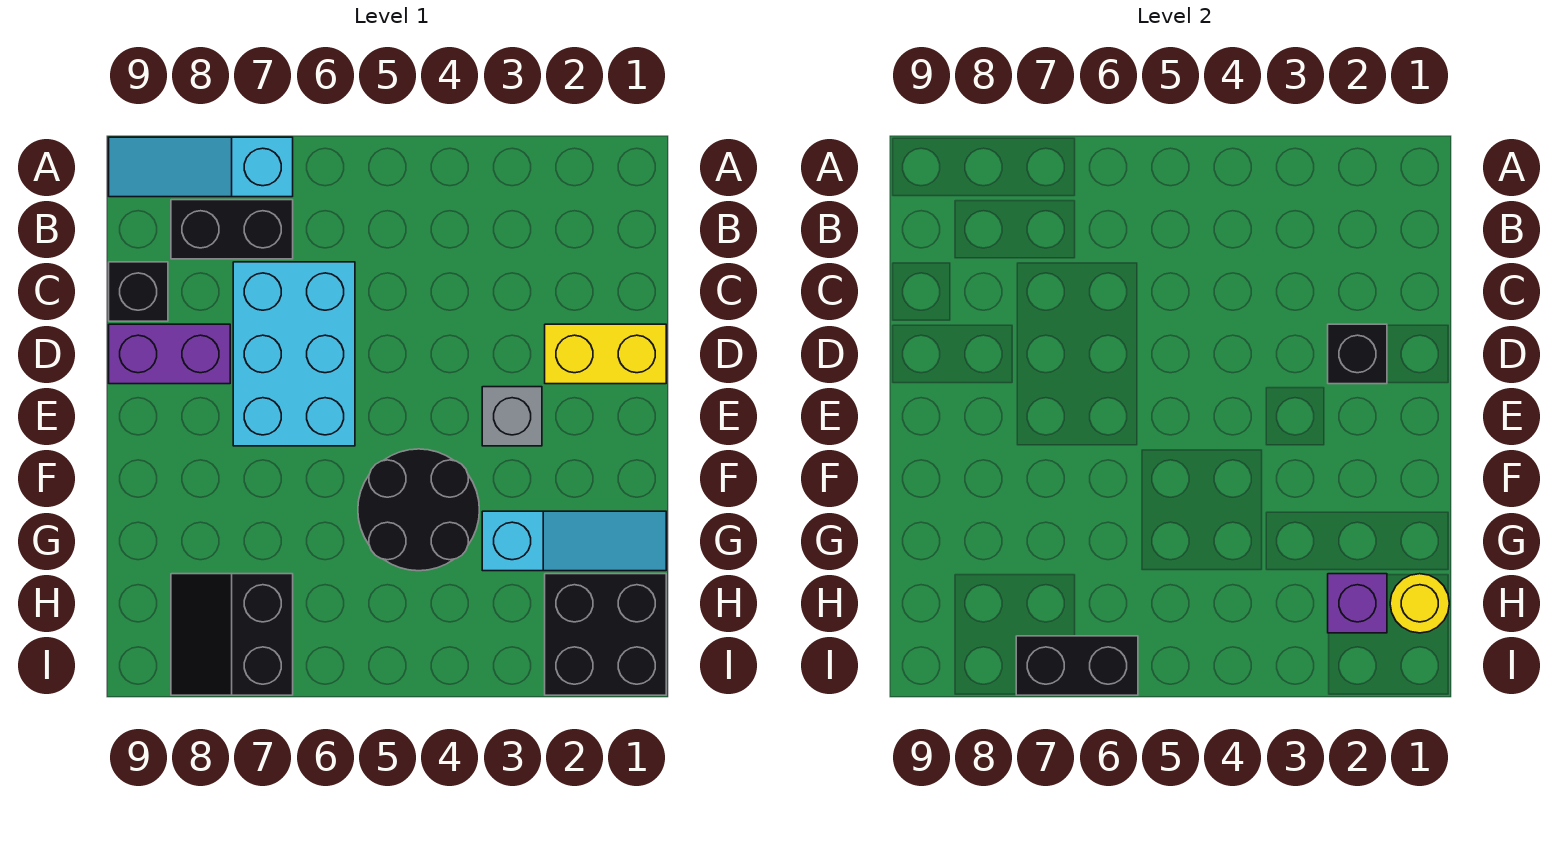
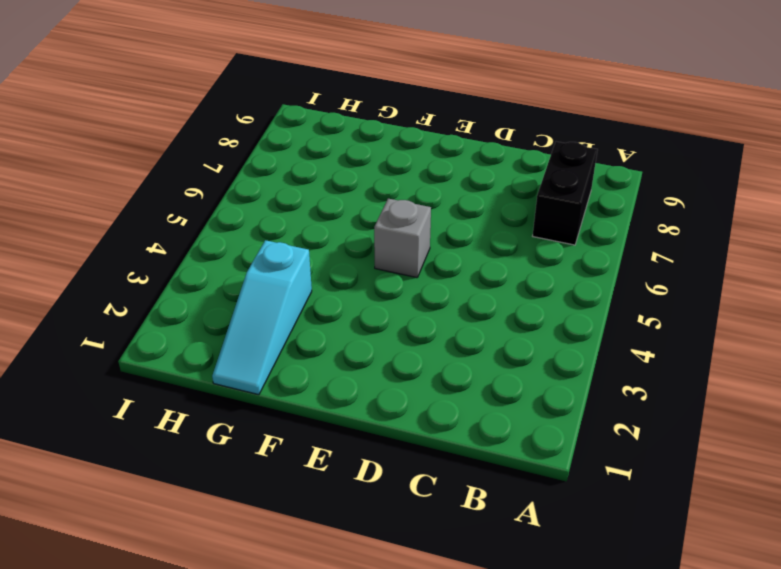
grey brick E5 level 1 -> grey brick E3 level 1
none -> cyan slope A7:A9 level 1 top 7
none -> cyan brick C6:E7 level 1
none -> black brick C9 level 1

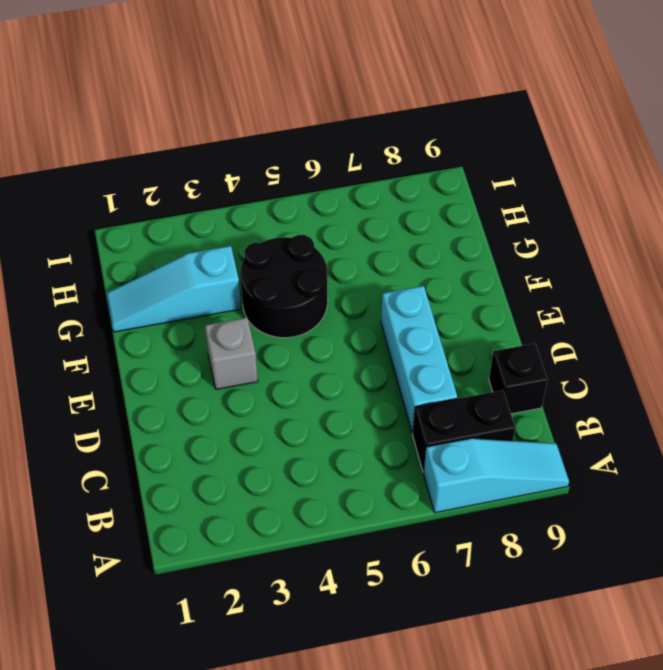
cyan brick C7:E7 level 1 -> cyan brick C6:E7 level 1
none -> yellow brick D1:D2 level 1
none -> purple brick D8:D9 level 1
none -> black brick H1:I2 level 1

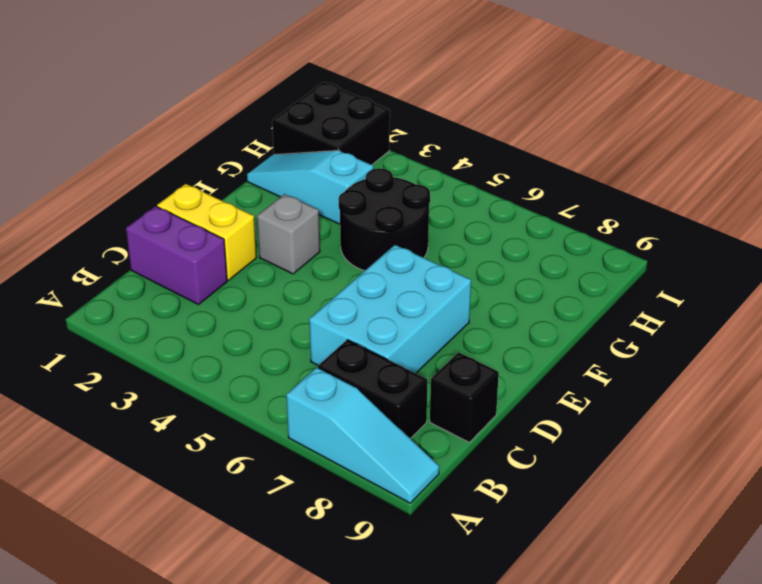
purple brick C1:C2 level 1 -> purple brick D8:D9 level 1
none -> black slope H7:I8 level 1 top 7
none -> black brick D2 level 2
none -> yellow round brick H1 level 2

